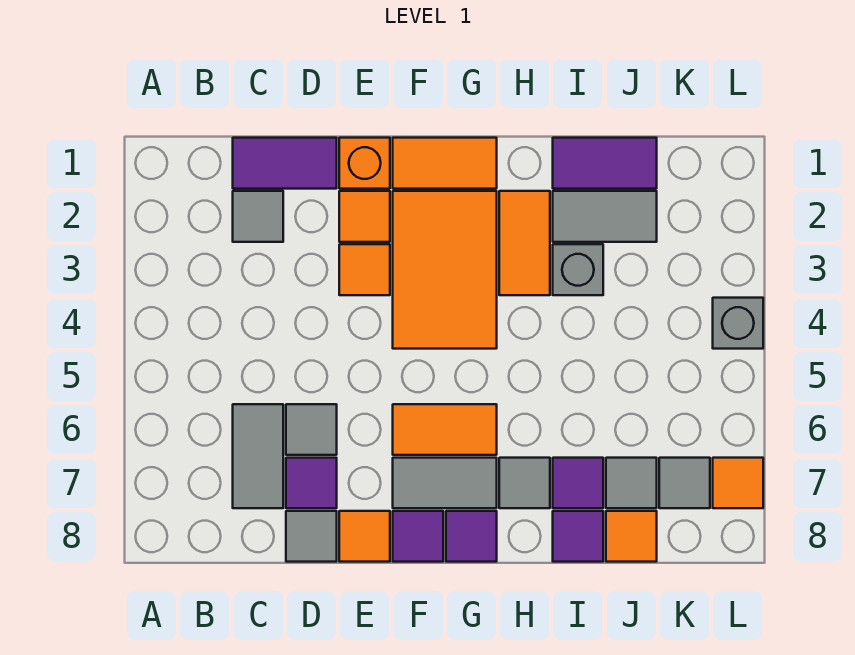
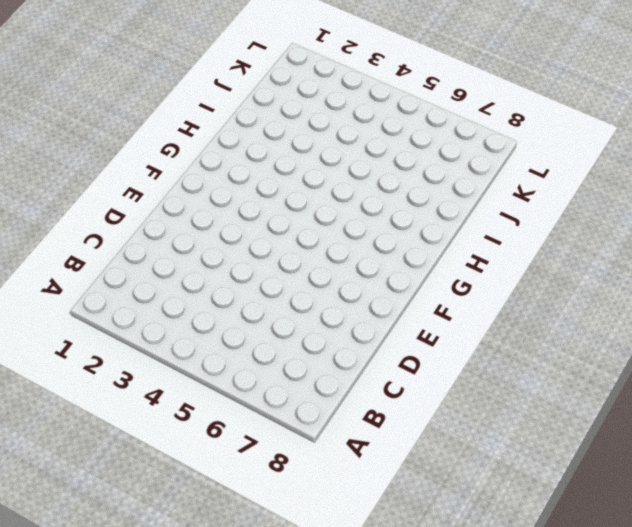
none -> purple tile C1:D1 level 1
none -> grey tile C2 level 1
none -> grey tile C6:C7 level 1

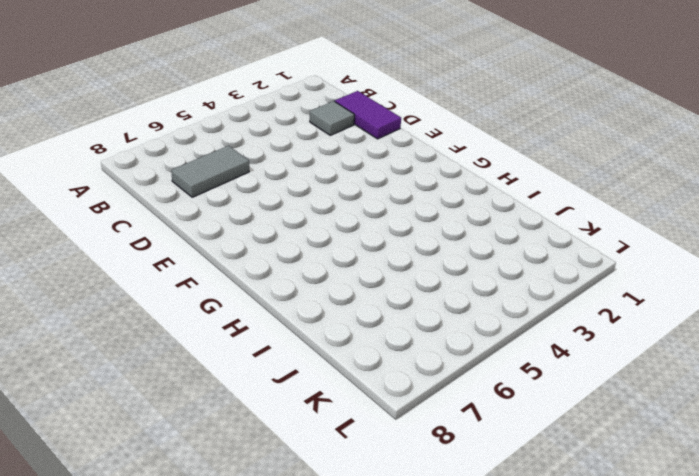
none -> grey tile D6 level 1
none -> purple tile D7 level 1
none -> grey tile D8 level 1

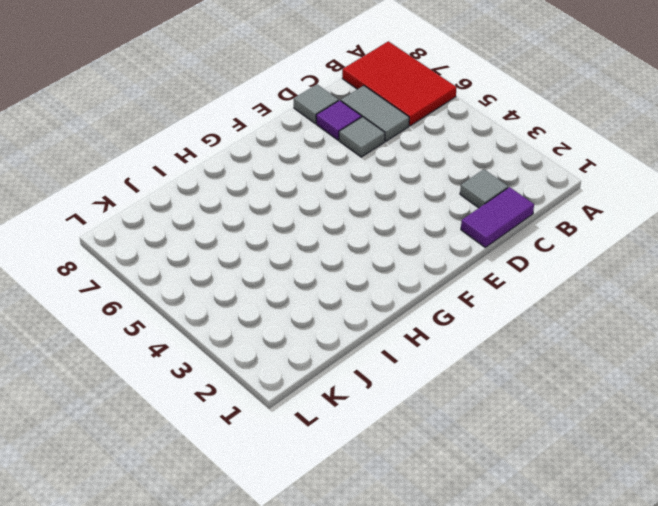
red tile A6:B8 level 1 -> none
none -> orange brick E1 level 1
none -> orange tile E2 level 1
none -> orange tile E3 level 1

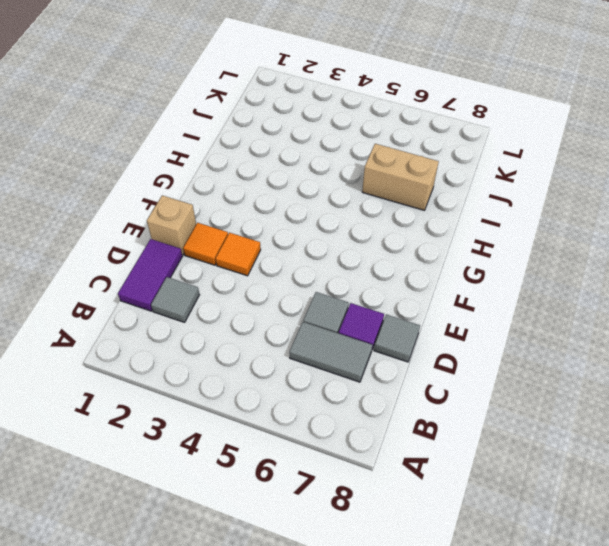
tan brick E1 level 1 -> orange brick E1 level 1
tan brick I6:I7 level 1 -> purple tile I7 level 1
none -> orange tile E8 level 1
none -> orange tile F1:G1 level 1
none -> orange tile F2:G4 level 1

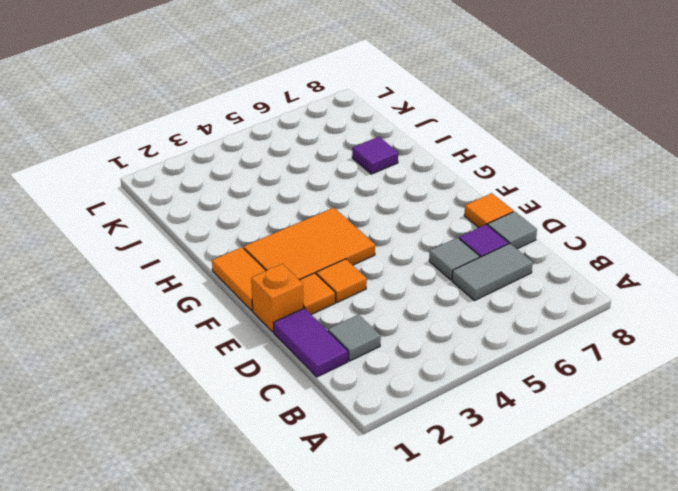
none -> orange tile F6:G6 level 1
none -> grey tile F7:G7 level 1
none -> purple tile F8 level 1

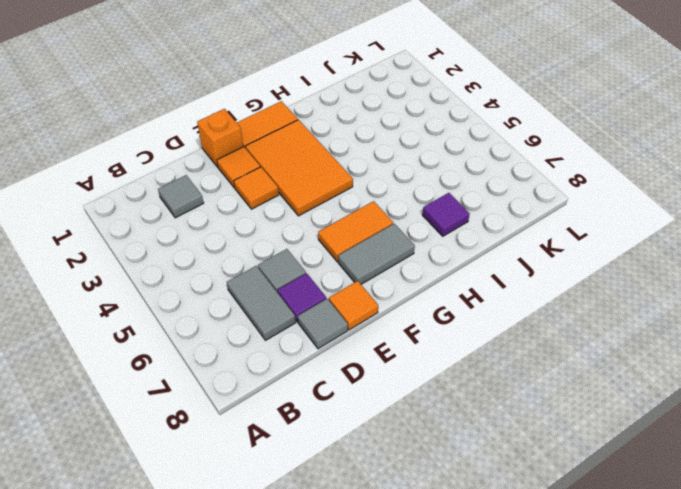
none -> purple tile C1:D1 level 1
none -> purple tile F8 level 1
none -> purple tile G8 level 1

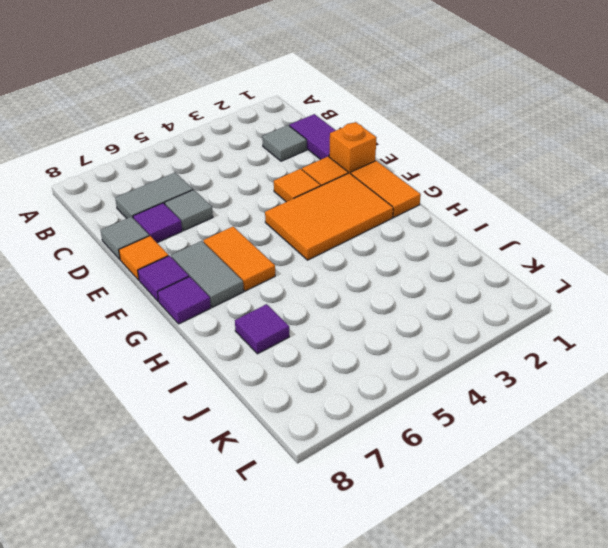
none -> orange tile H2:H3 level 1
none -> grey tile H7 level 1
none -> purple tile I1:J1 level 1

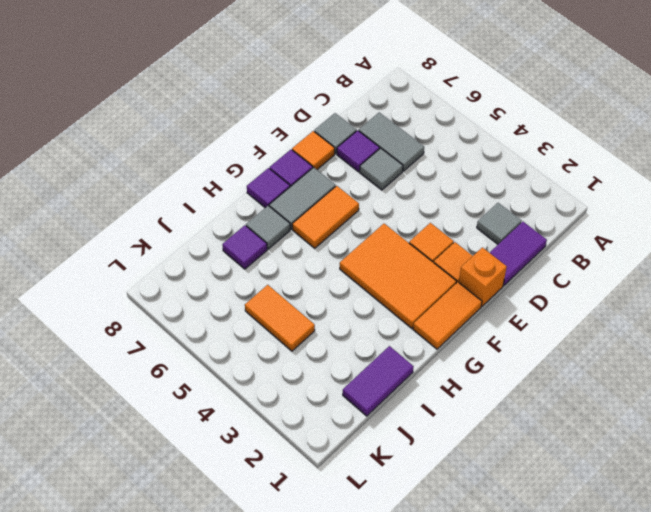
orange tile J4:J5 level 1 -> orange tile H2:H3 level 1
none -> grey tile I2:J2 level 1
none -> grey brick I3 level 1
none -> purple tile I8 level 1

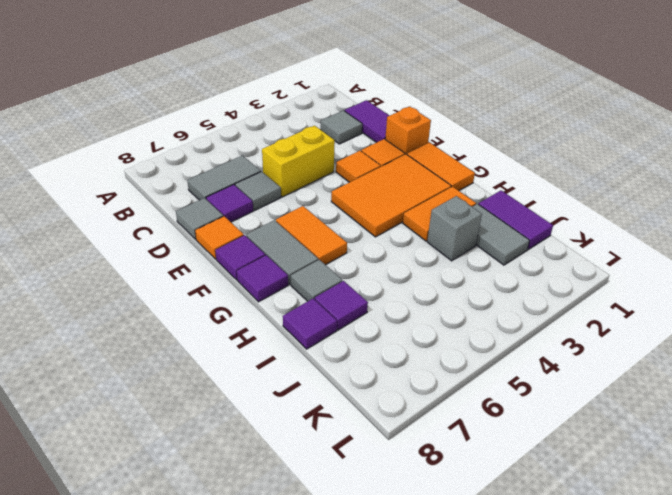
yellow brick D4:D5 level 1 -> none
none -> grey tile J7 level 1
none -> orange tile J8 level 1
none -> grey tile K7 level 1

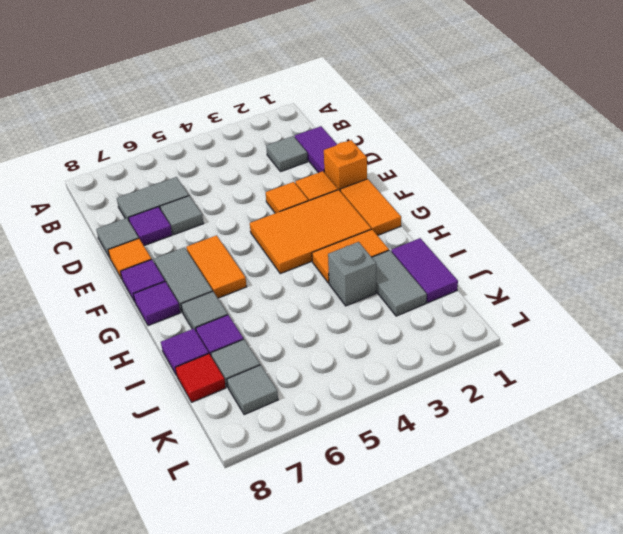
red tile J8 level 1 -> orange tile J8 level 1
none -> grey brick L4 level 1
none -> orange tile L7 level 1

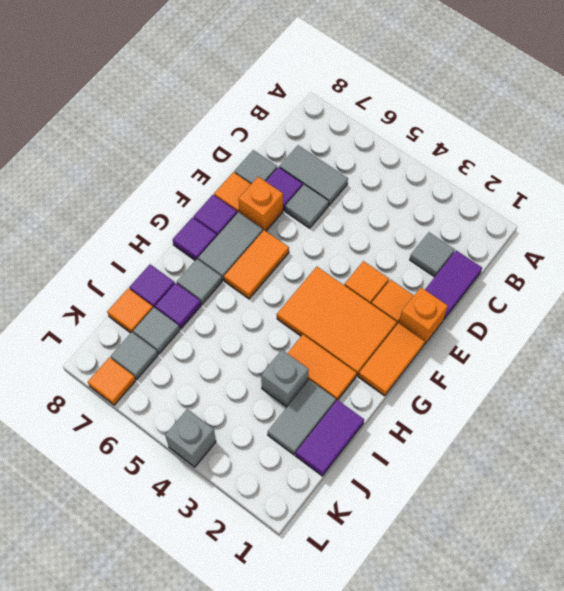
orange brick E7 level 1 -> none

